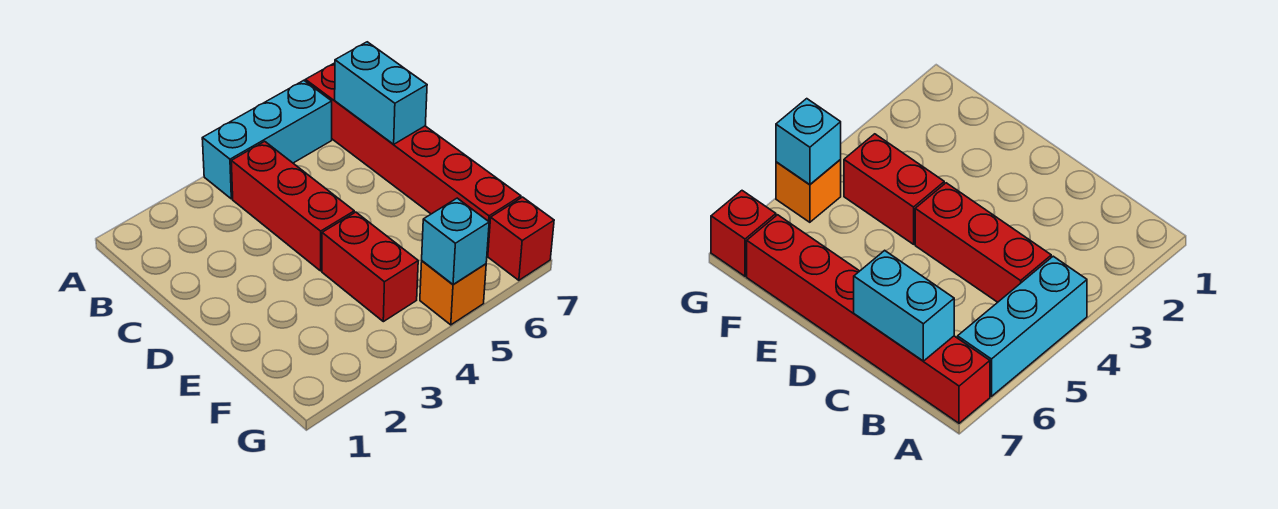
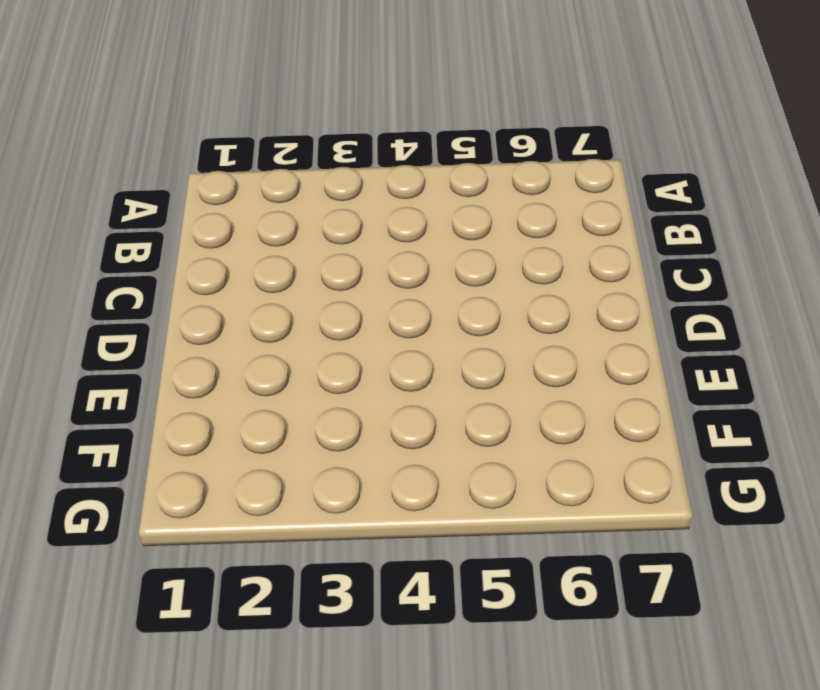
none -> cyan brick A4:A6 level 1
none -> red brick A7:F7 level 1

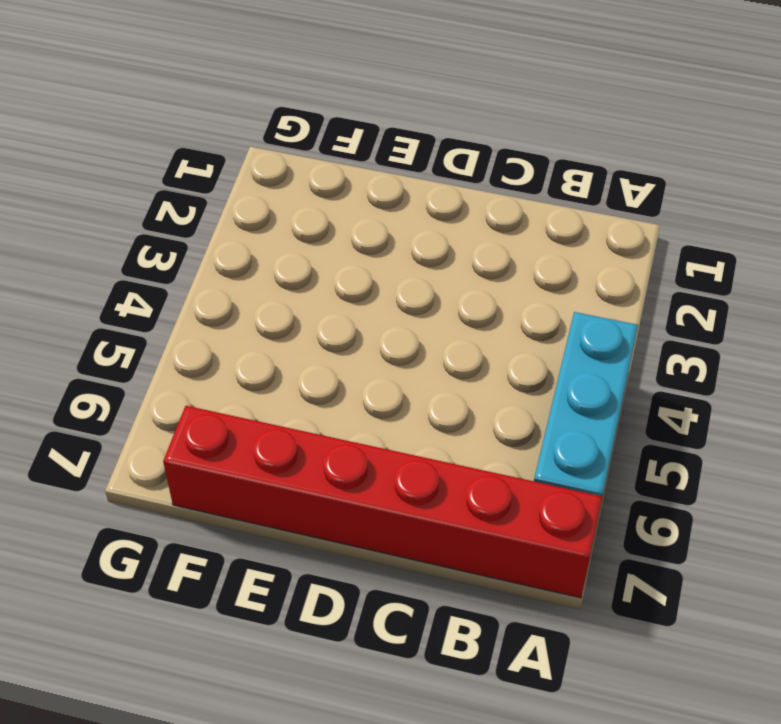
none -> red brick B4:D4 level 1
none -> red brick E4:F4 level 1

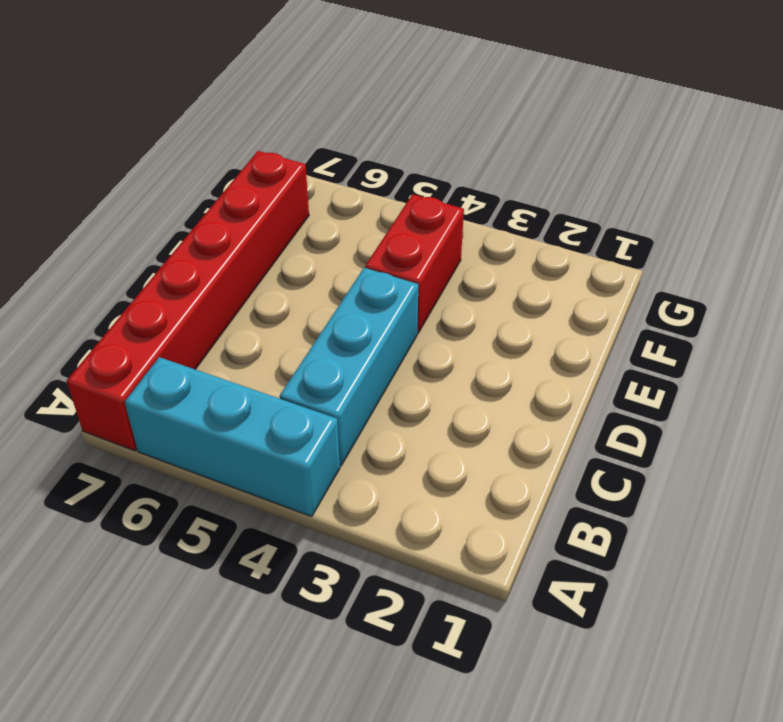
cyan brick B4:D4 level 1 -> red brick B4:D4 level 1
none -> orange brick G5 level 1
none -> red brick G7 level 1

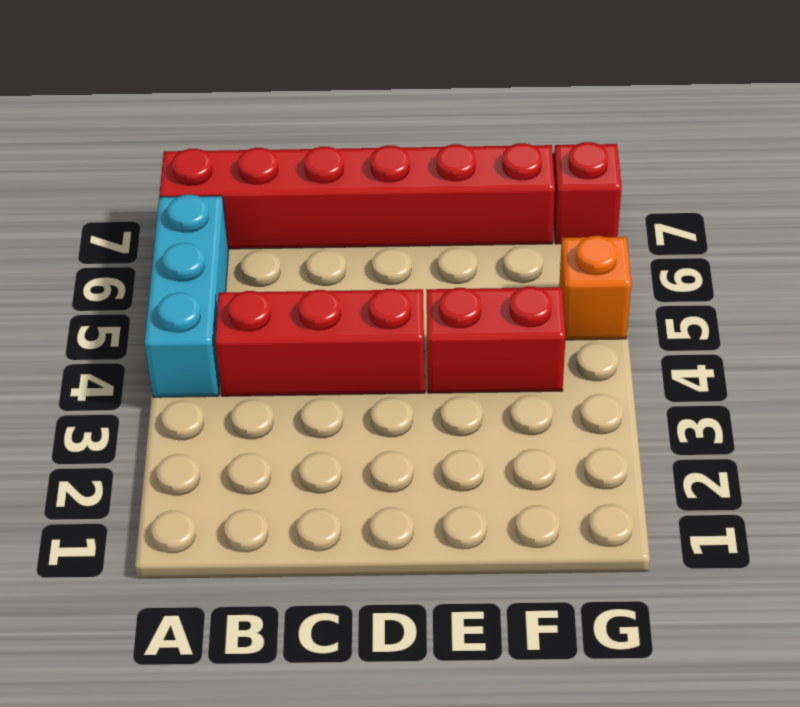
none -> cyan brick B7:C7 level 2
none -> cyan brick G5 level 2

